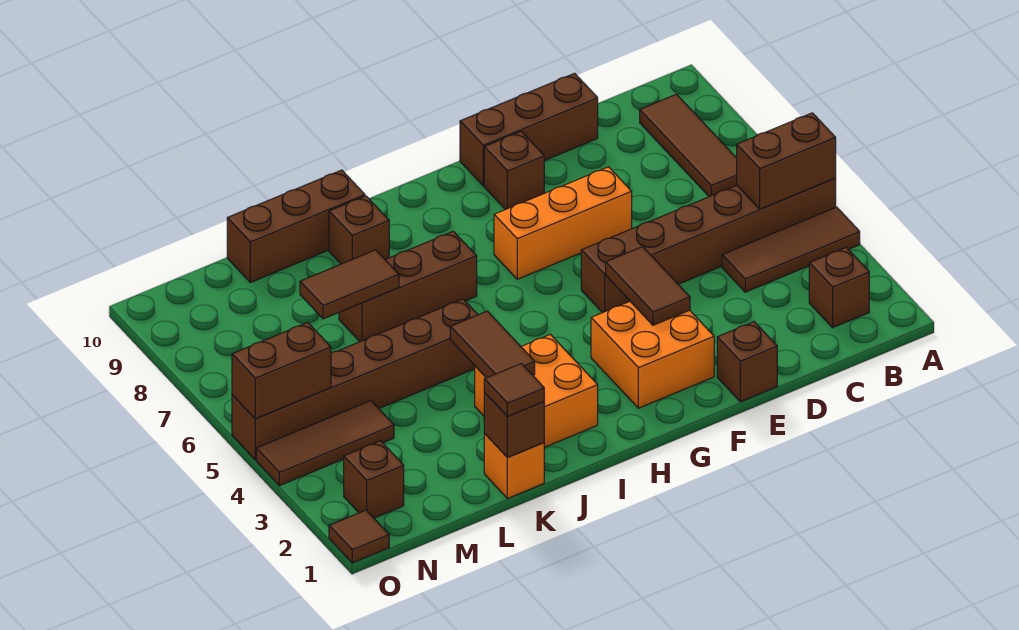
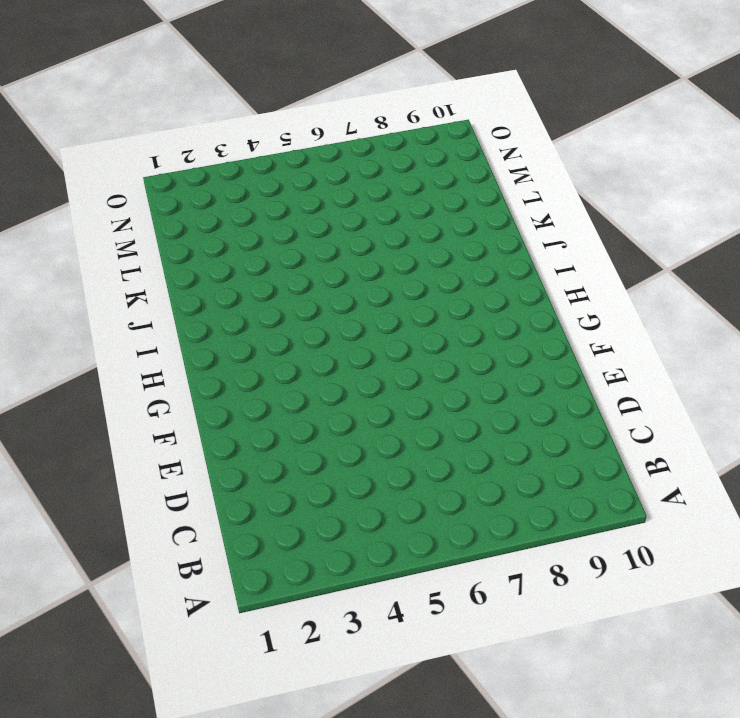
none -> brown tile A4:C4 level 1
none -> brown brick A5:F5 level 1
none -> brown brick B2 level 1

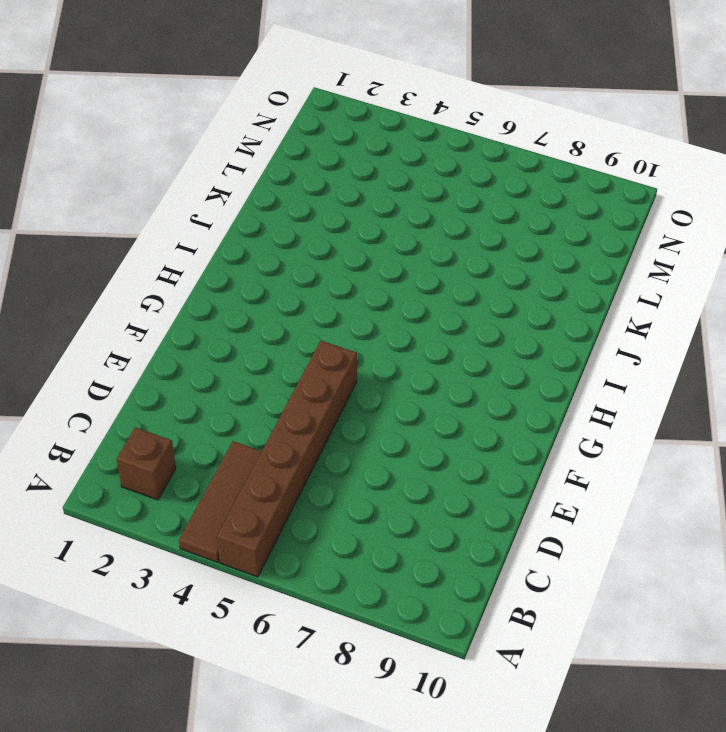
none -> brown tile B7:B9 level 1
none -> brown brick D10:F10 level 1
none -> brown brick E1 level 1

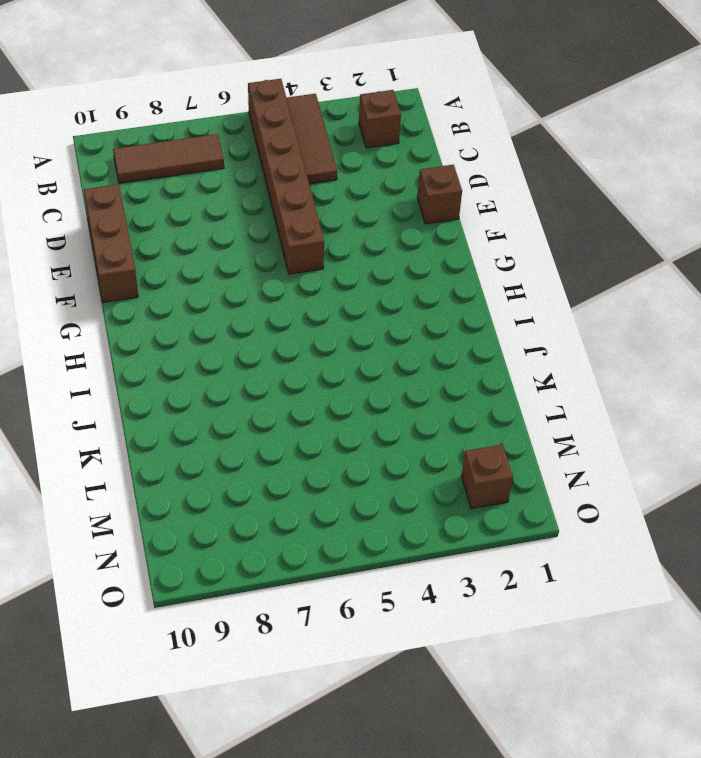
none -> orange brick E7:G7 level 1
none -> orange brick F2:G3 level 1
none -> brown brick F9 level 1

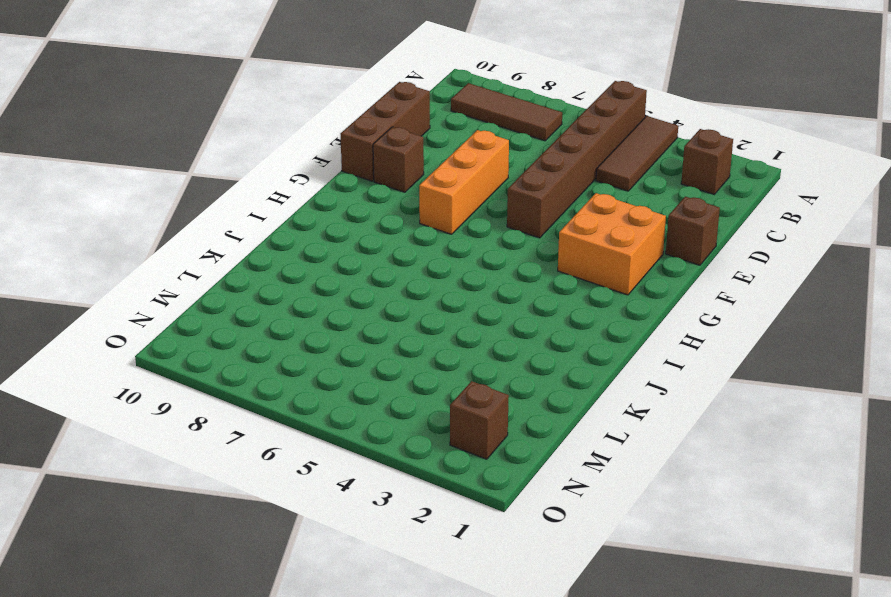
none -> orange brick I2:J3 level 1
none -> brown brick I7:K7 level 1
none -> brown brick J5:O5 level 1

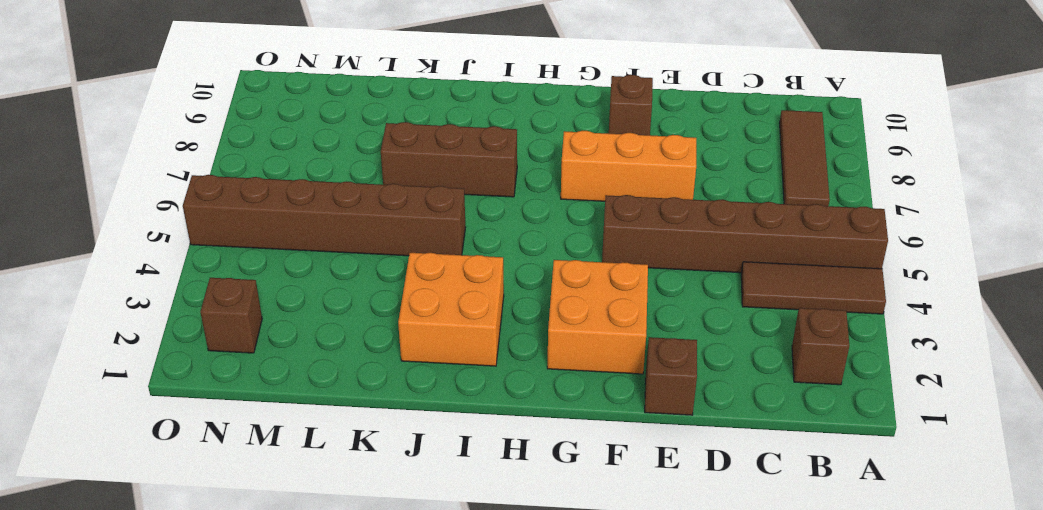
none -> brown brick D10:F10 level 1
none -> brown brick J9 level 1
none -> brown brick J10:L10 level 1

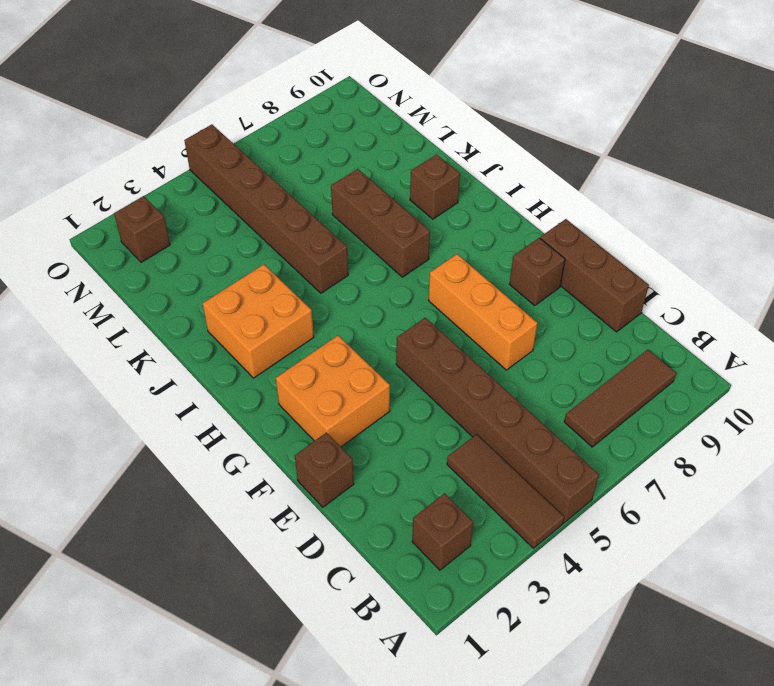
none -> brown brick J10:L10 level 1
none -> orange brick K1 level 1
none -> brown tile M4:O4 level 1

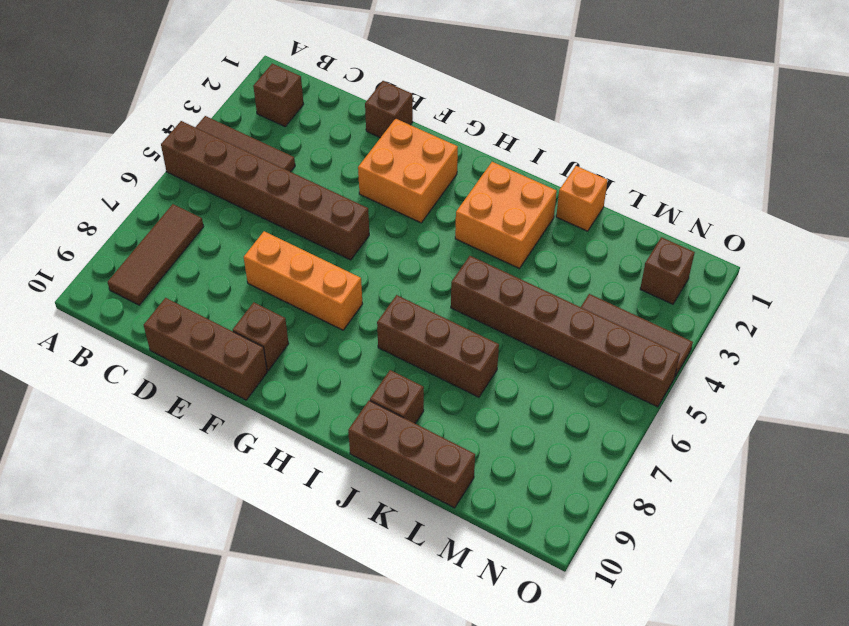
none -> brown tile O1 level 1
none -> brown brick A5:B5 level 2
none -> brown tile F3:F4 level 2

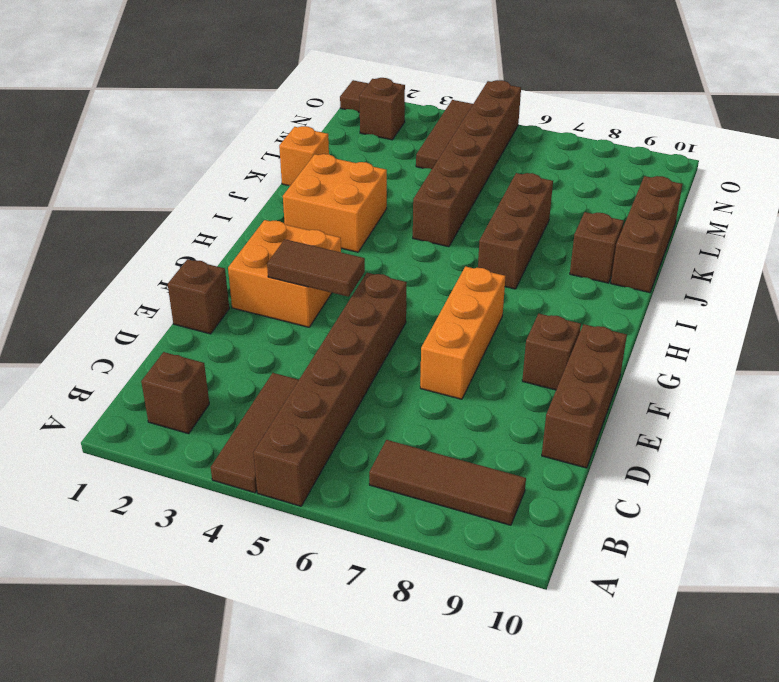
none -> brown brick A5:B5 level 2
none -> brown tile J3:J4 level 2
none -> brown brick K1 level 2

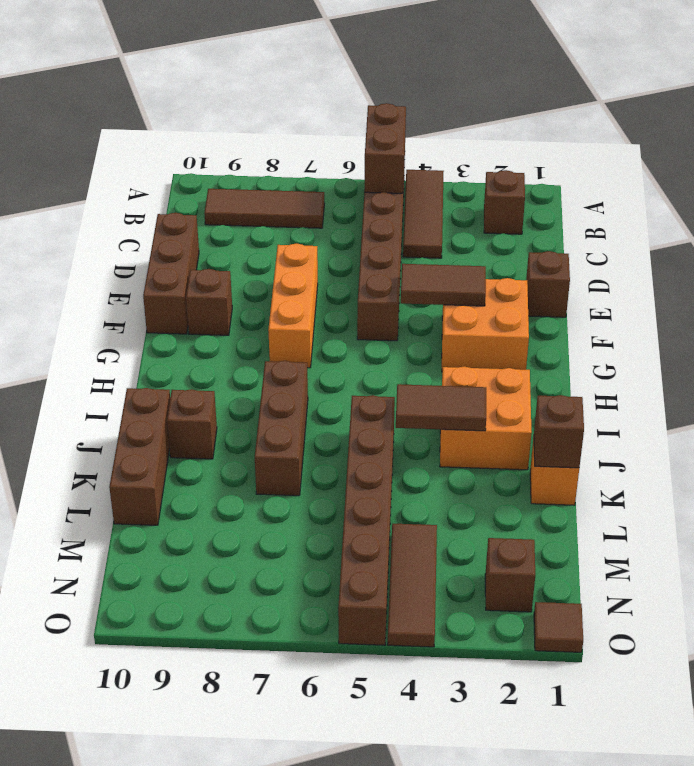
none -> brown tile K7:L7 level 2
none -> brown brick N5:O5 level 2
none -> brown tile K1 level 3

